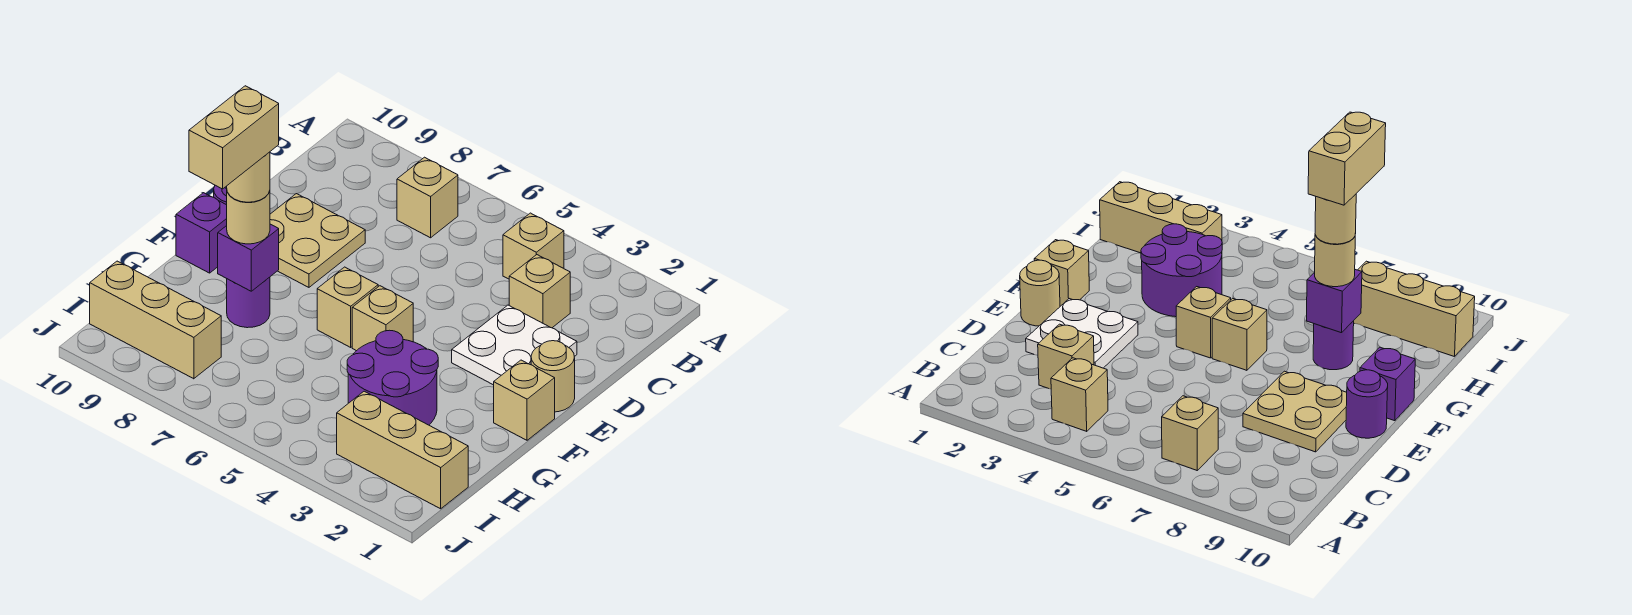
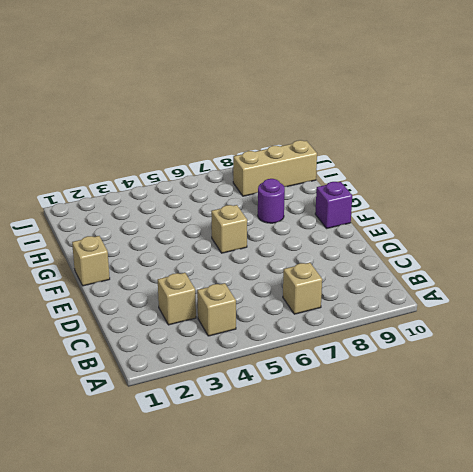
none -> white plate D2:E3 level 1
none -> tan plate D8:E9 level 1
none -> tan round brick E1 level 1

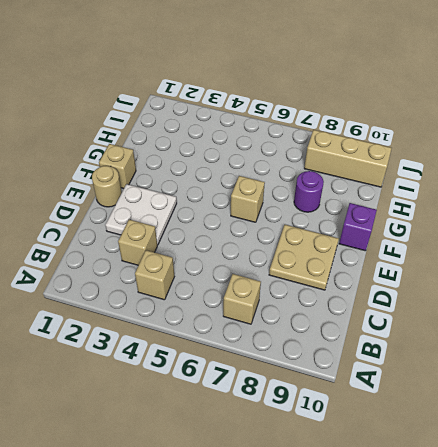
none -> purple round brick E10 level 1
none -> tan brick F5 level 1
none -> purple round brick G3:H4 level 1

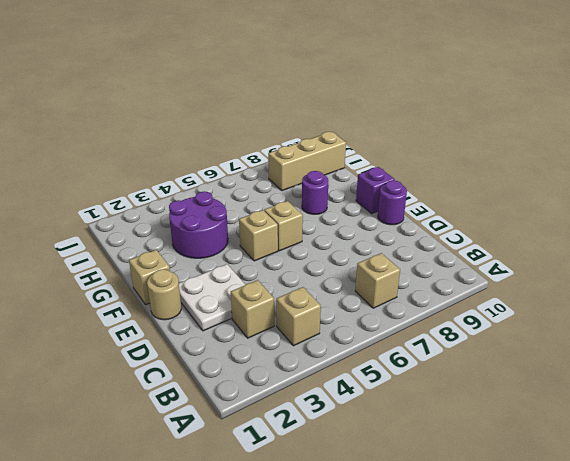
none -> tan plate D8:E9 level 1
none -> tan brick I1:I3 level 1
none -> purple brick G8 level 2

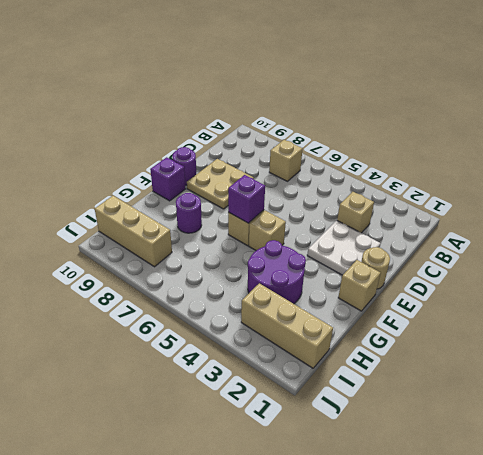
purple brick F6 level 2 -> purple brick G8 level 2
none -> tan brick B4 level 1
none -> tan round brick G8 level 3
none -> tan round brick G8 level 4

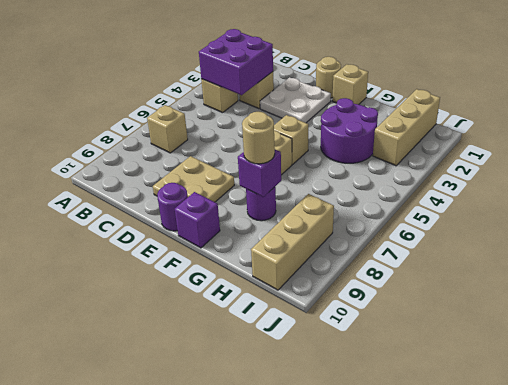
purple brick B3:C4 level 2 -> none
none -> tan round brick G8 level 4
none -> tan brick G8:H8 level 5

